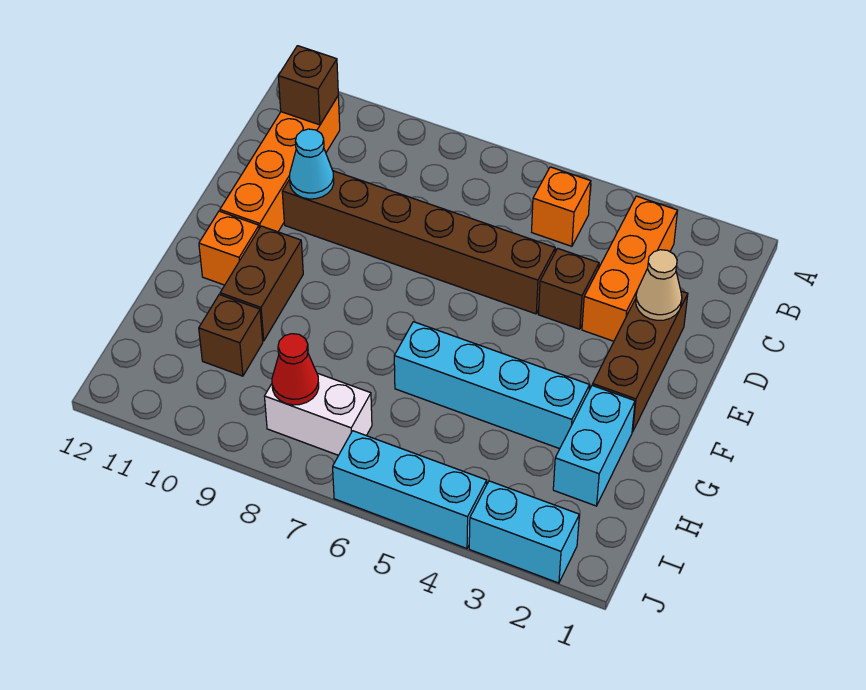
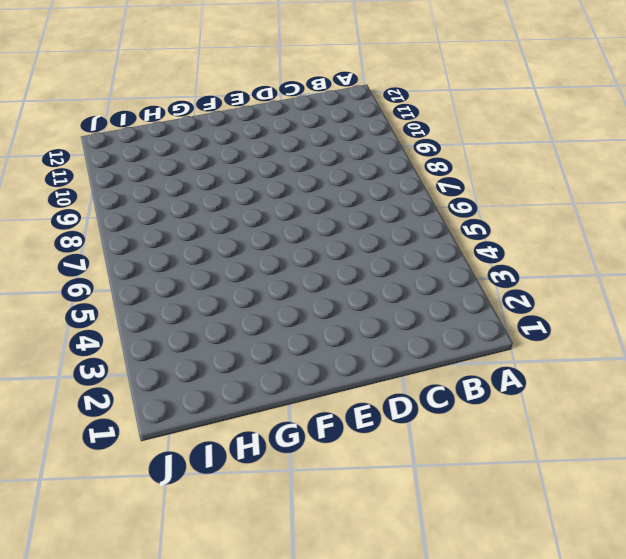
none -> orange brick B3:D3 level 1
none -> orange brick B5 level 1
none -> orange brick B11:E11 level 1

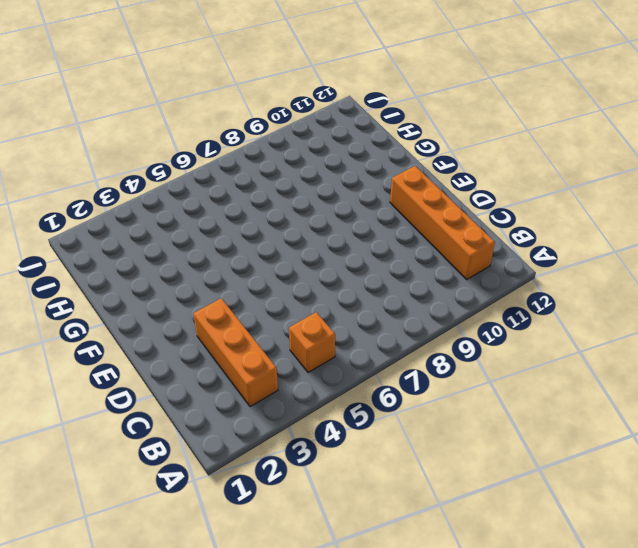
none -> brown brick D2:F2 level 1
none -> brown brick D4 level 1
none -> brown brick D5:D10 level 1

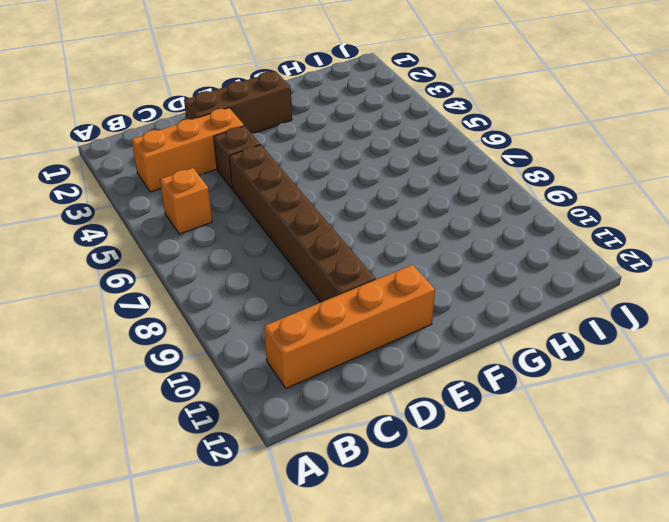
none -> brown brick F10:G10 level 1
none -> orange brick F11 level 1
none -> cyan brick G2:H2 level 1

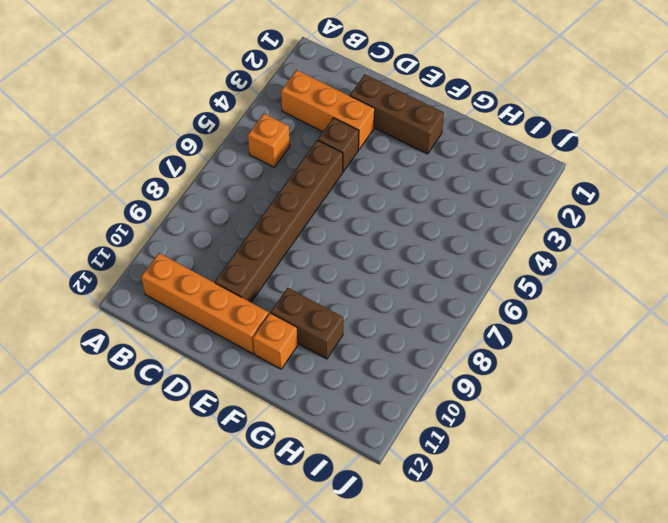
none -> cyan brick G2:H2 level 1
none -> cyan brick G3:G6 level 1
none -> brown brick H10 level 1

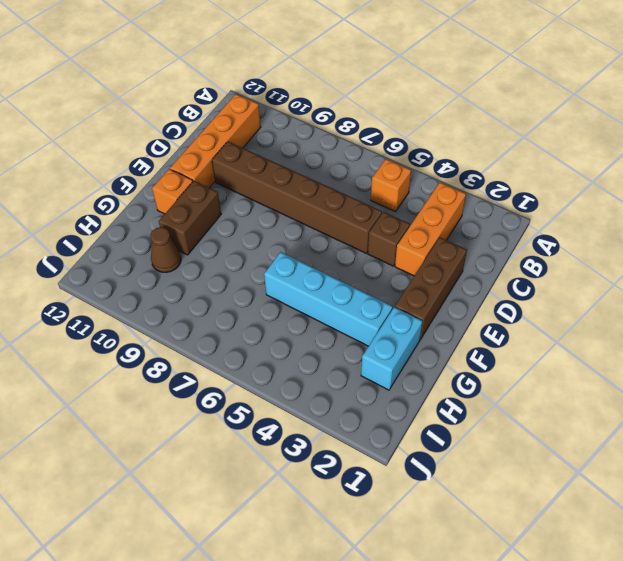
brown cone H10 level 1 -> brown brick H10 level 1
none -> white brick I7:I8 level 1
none -> cyan brick J2:J3 level 1
none -> cyan brick J4:J6 level 1

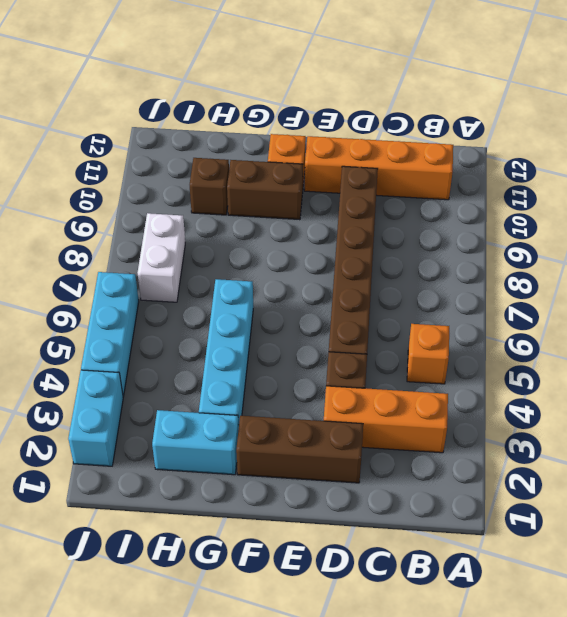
none -> brown brick B11 level 2
none -> tan cone D2 level 2
none -> cyan cone D10 level 2

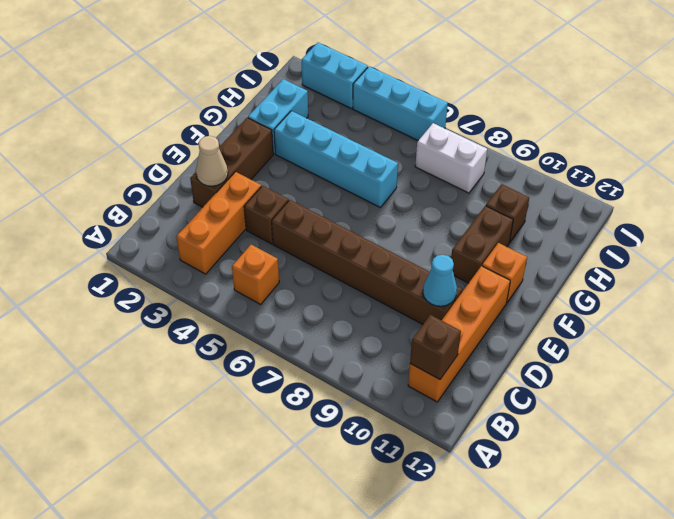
none -> red cone I8 level 2

